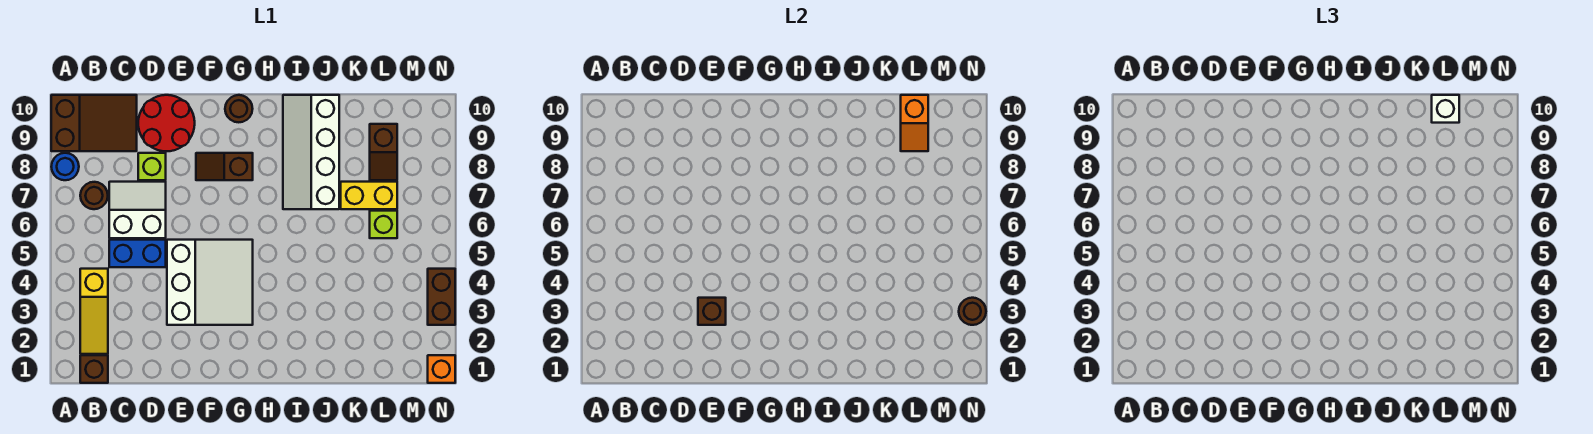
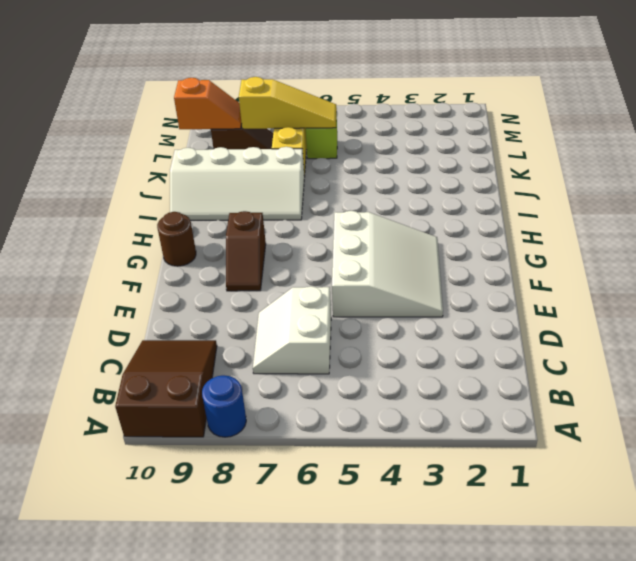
white slope E3:G5 level 1 top 5 -> white slope E3:G5 level 1 top E
yellow slope L6:L8 level 2 top 8 -> yellow slope B2:B4 level 1 top 4
none -> brown brick B1 level 1
none -> brown round brick B7 level 1
none -> blue brick C5:D5 level 1

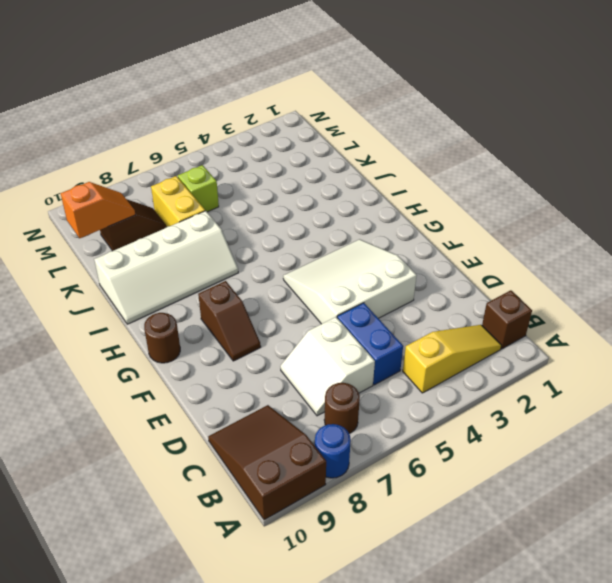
none -> lime brick D8 level 1
none -> red round brick D9:E10 level 1
none -> orange brick N1 level 1

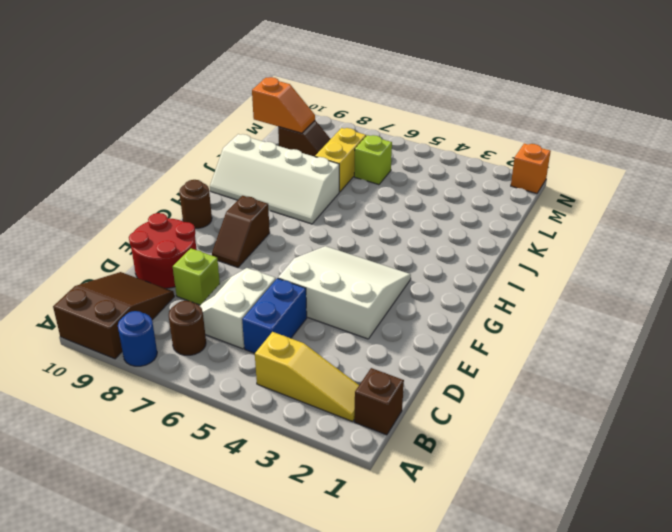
none -> brown brick N3:N4 level 1
none -> brown brick E3 level 2
none -> brown round brick N3 level 2

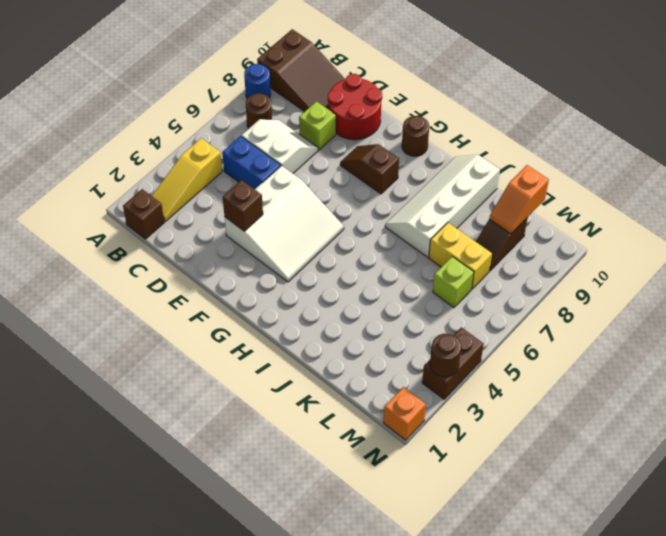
none -> white brick L10 level 3

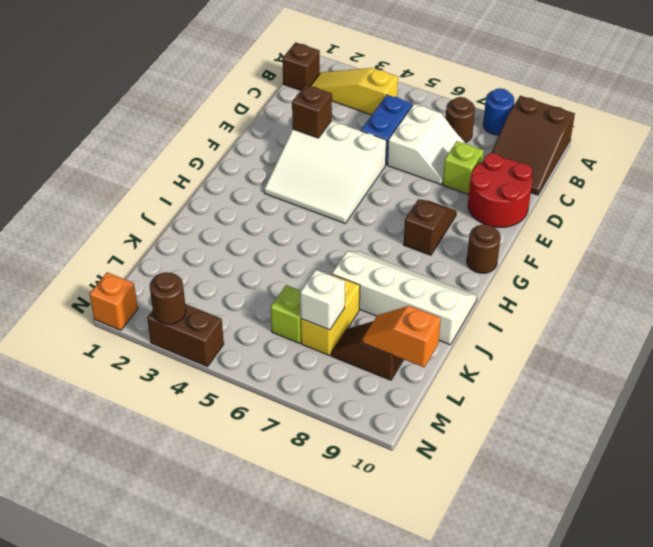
white brick L7 level 2 -> white brick L10 level 3

